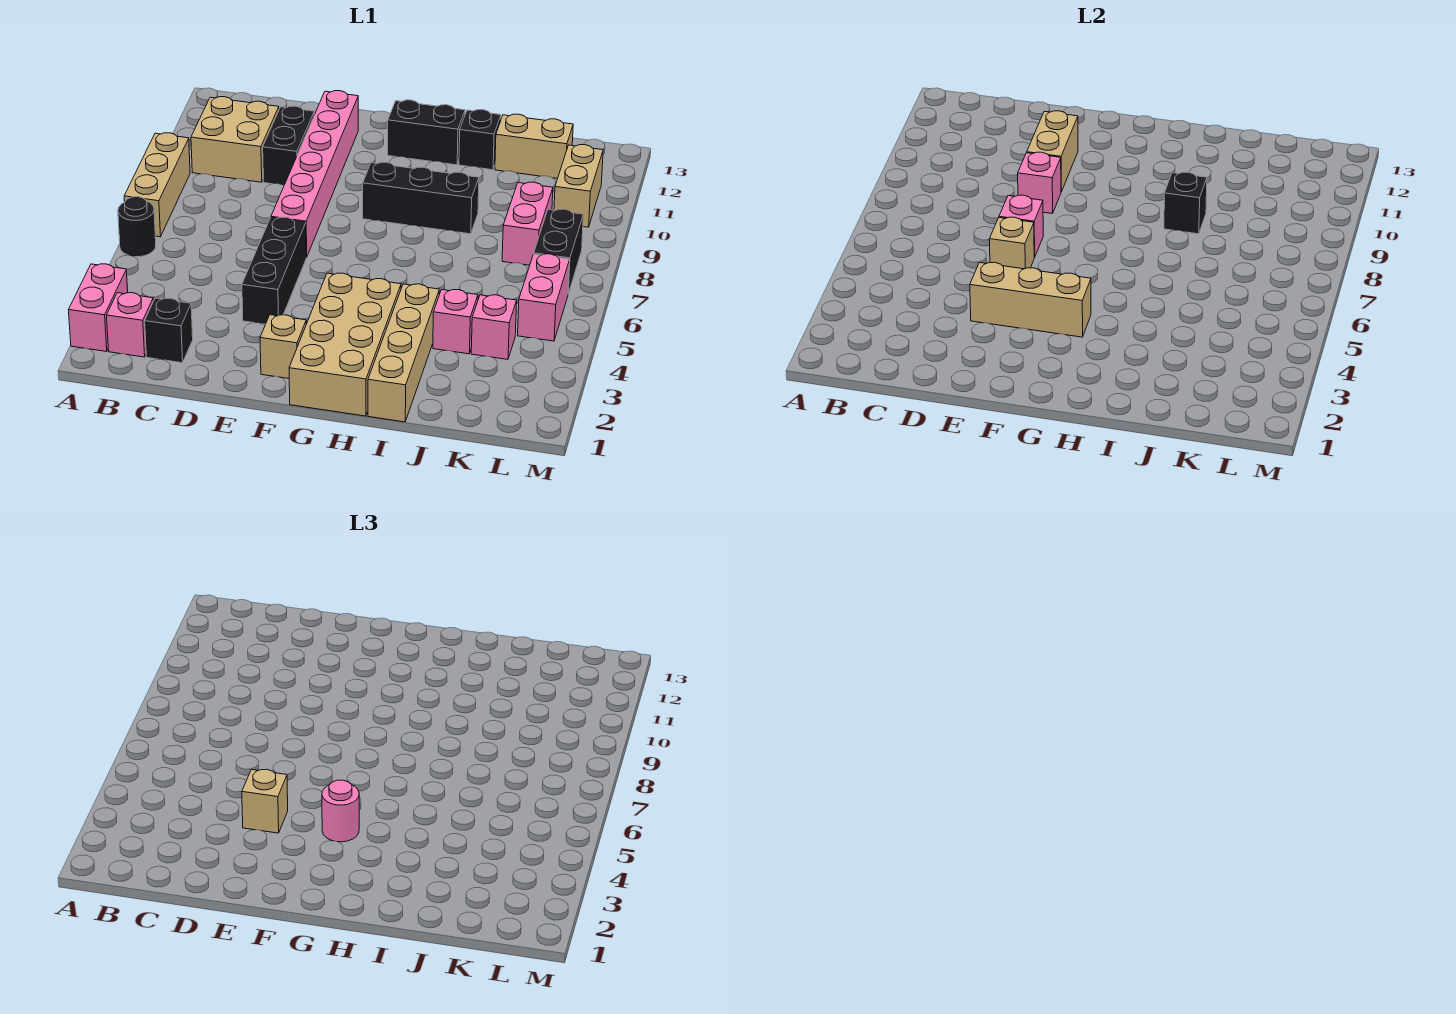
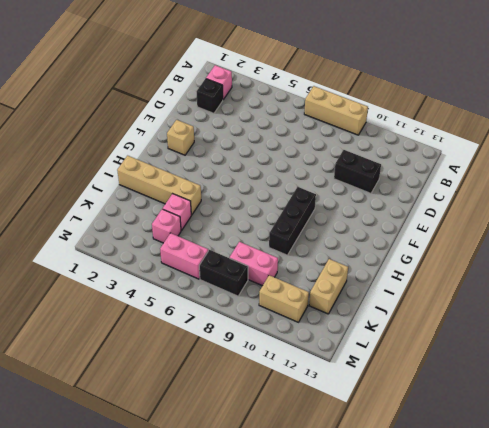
none -> pink brick A2:A3 level 1
none -> black round brick A6 level 1
none -> tan brick B10:C11 level 1
none -> black brick E4:E6 level 1

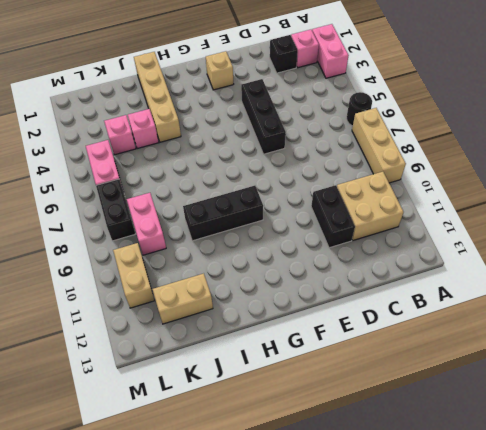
none -> pink brick E7:E12 level 1
none -> tan brick G1:H4 level 1
none -> black brick G12:H12 level 1
none -> black brick I12 level 1

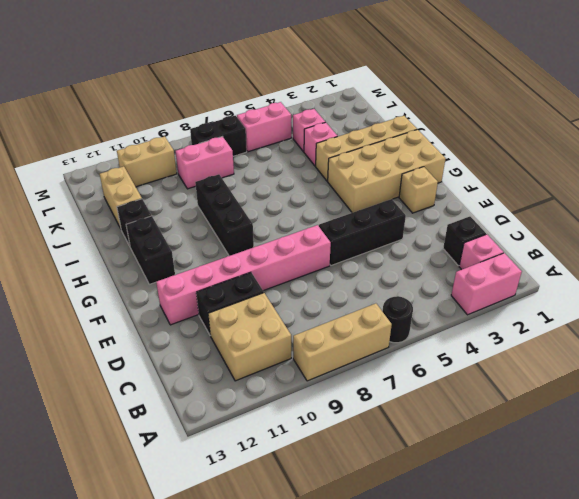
none -> tan brick E4:G4 level 2
none -> tan brick E6 level 2
none -> pink brick E7 level 2
none -> pink brick E9 level 2

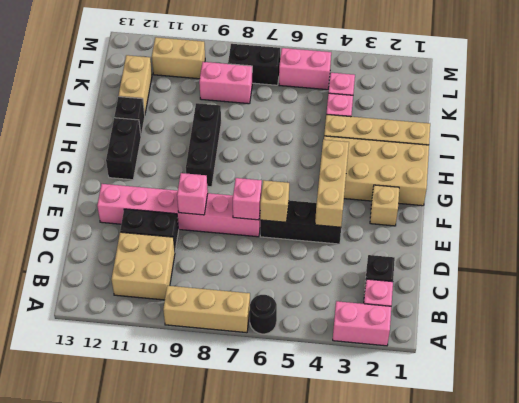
none -> tan brick E10:E11 level 2
none -> black brick I9 level 2
none -> tan brick E4 level 3
none -> pink round brick G4 level 3

